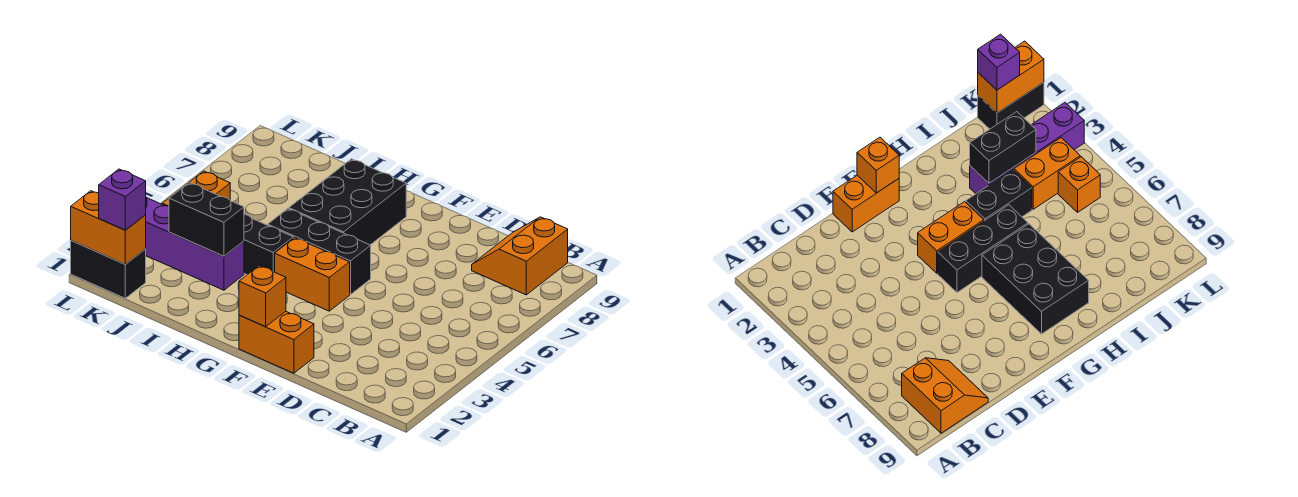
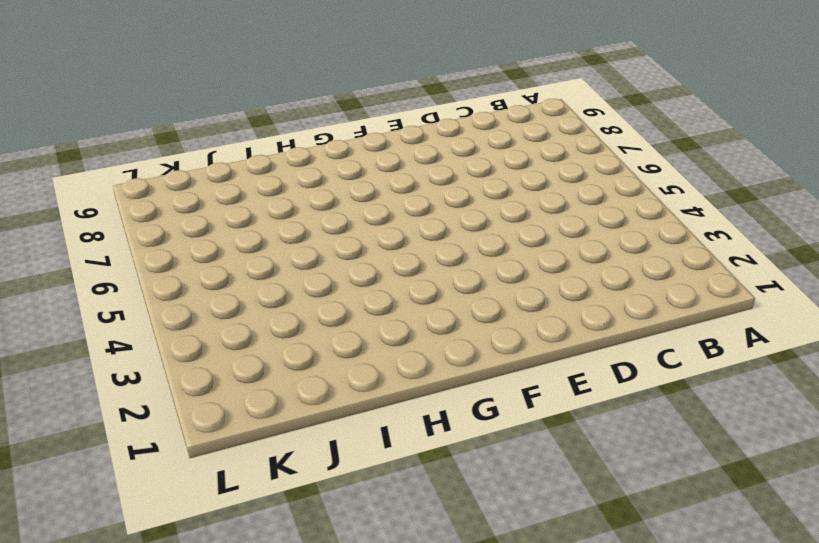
none -> orange slope B8:C9 level 1 top B
none -> orange brick E1:F1 level 1
none -> orange brick F4:G4 level 1

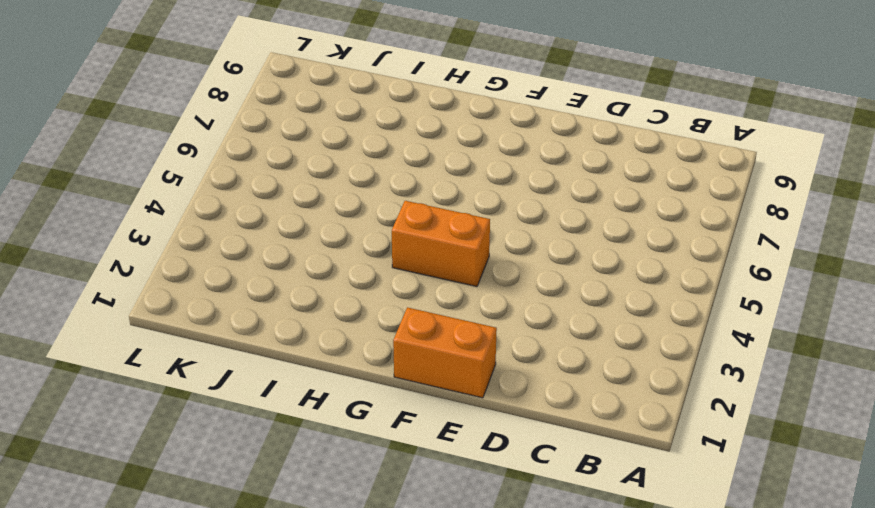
none -> orange slope B8:C9 level 1 top B
none -> black brick F5:H5 level 1
none -> black brick G6:H8 level 1

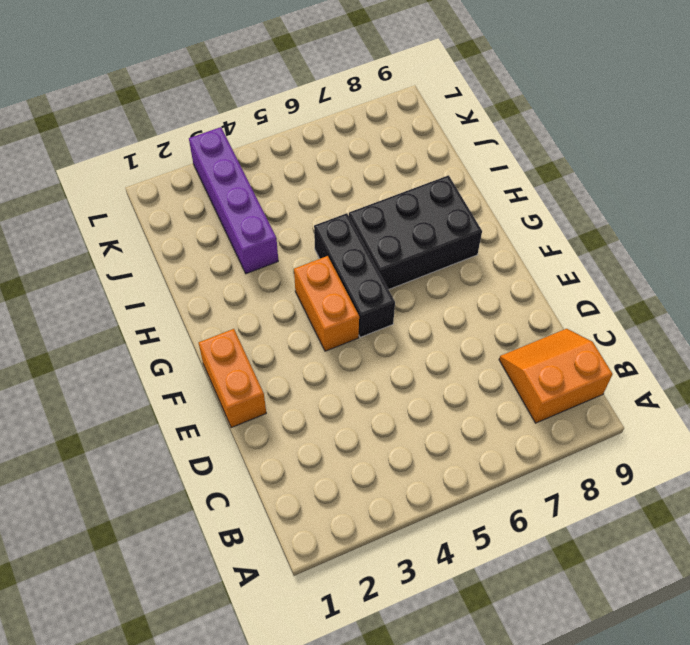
none -> black brick H4:I4 level 1
none -> orange brick J4:K4 level 1
none -> black brick K1:L1 level 1

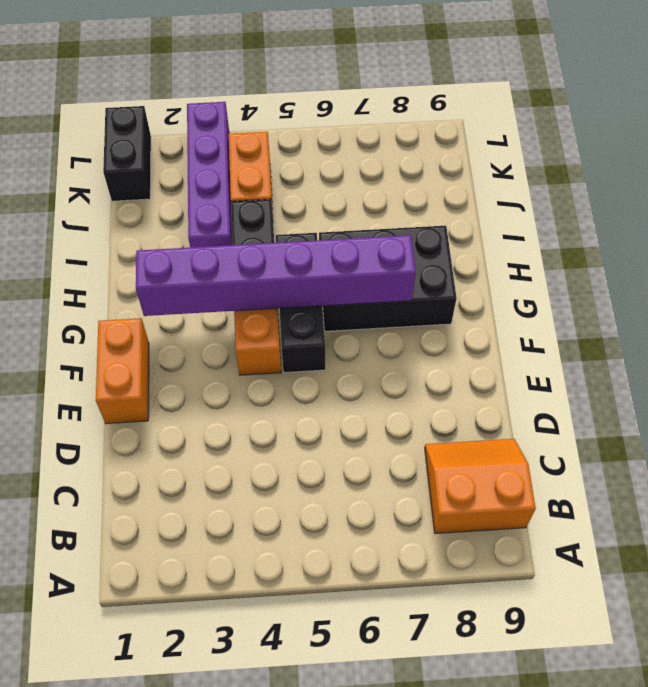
purple brick G2:G7 level 2 -> none
none -> orange brick K5 level 1
none -> orange brick F1 level 2
none -> black brick I3:J3 level 2

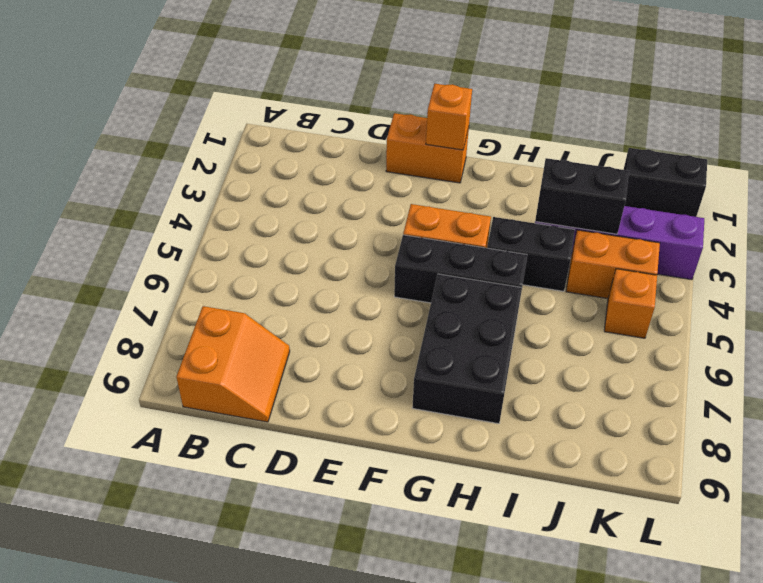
none -> orange brick K1:L1 level 2
none -> purple brick K1 level 3

